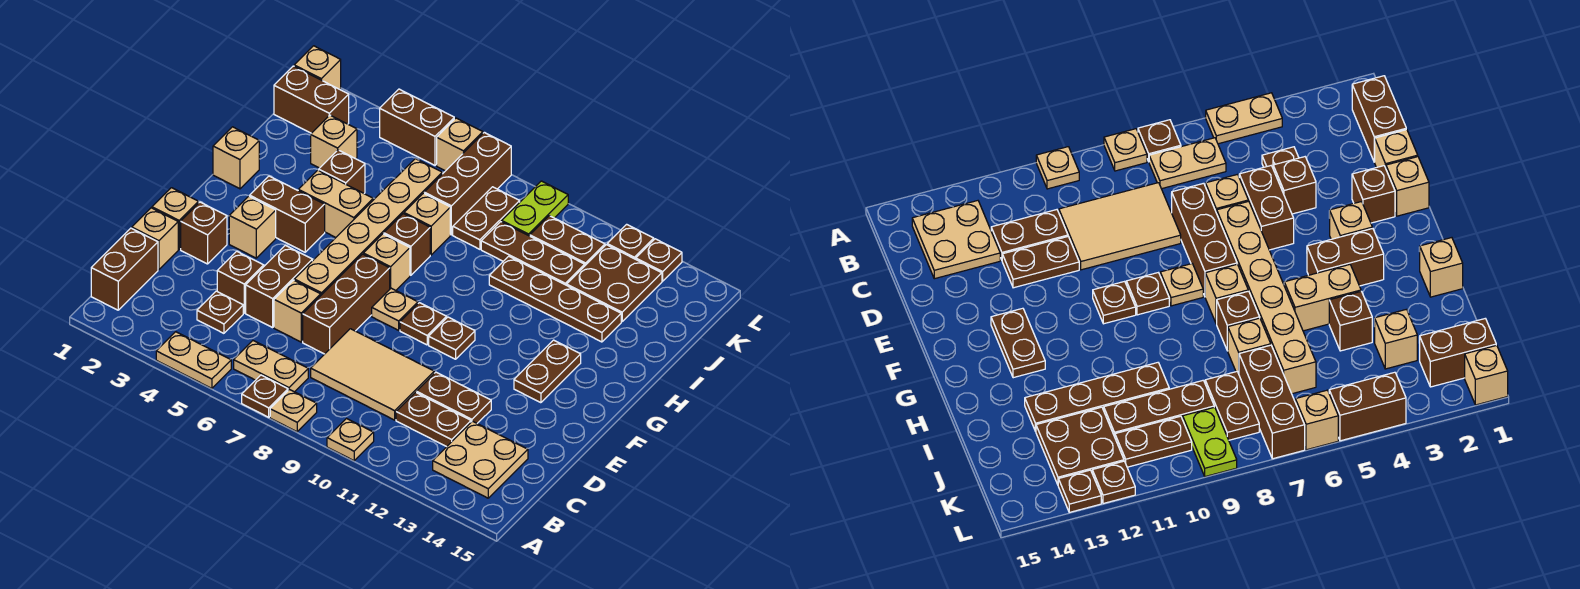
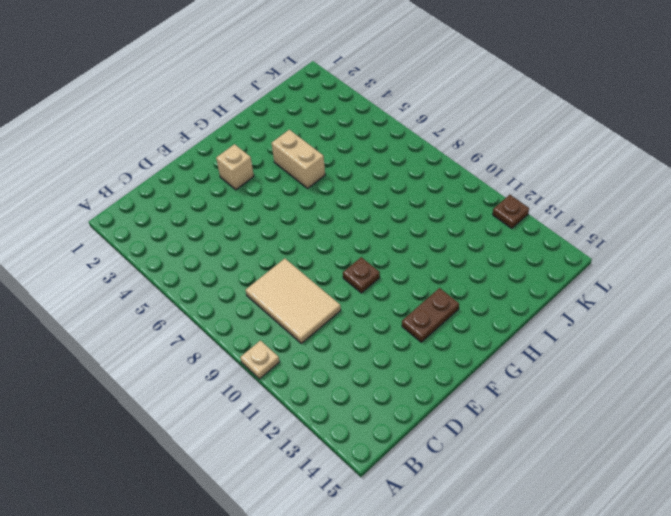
none -> tan plate A4:A5 level 1
none -> brown plate A7 level 1
none -> tan plate A8 level 1
none -> brown brick B1:C1 level 1

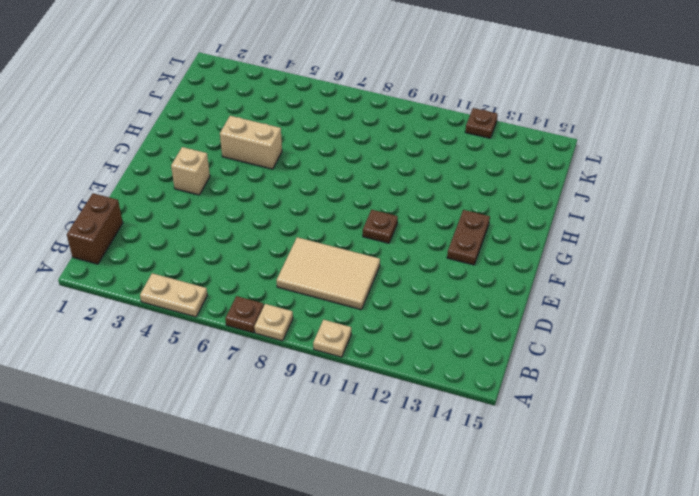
none -> tan plate B6:B7 level 1
none -> tan plate B13:C14 level 1
none -> brown plate C4 level 1
none -> brown plate C11:C12 level 1

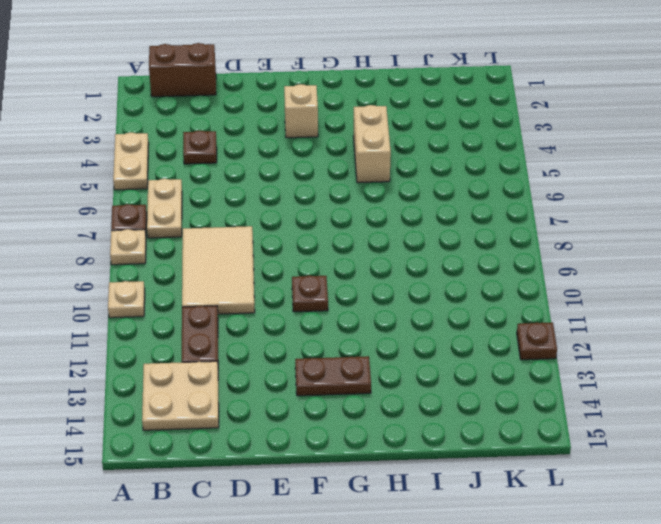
none -> tan brick D1 level 1
none -> brown brick D4 level 1
none -> brown brick D5:E5 level 1
none -> tan brick D6 level 1

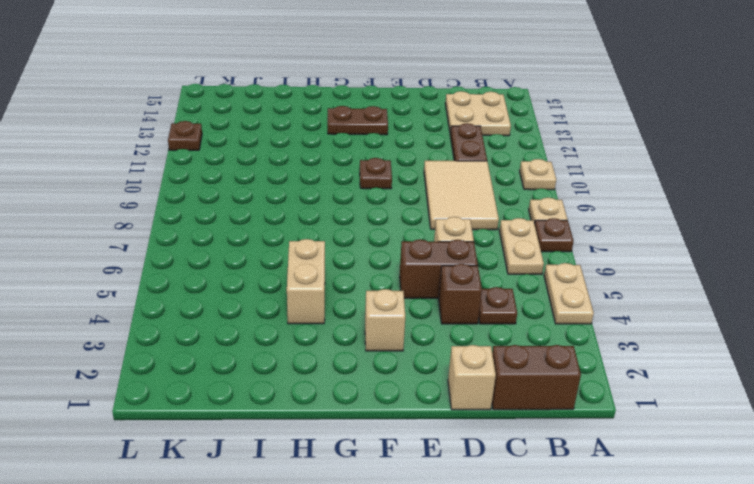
none -> brown brick D7:F7 level 1
none -> brown plate D11:D12 level 1
none -> tan brick E1 level 1
none -> brown brick E2 level 1

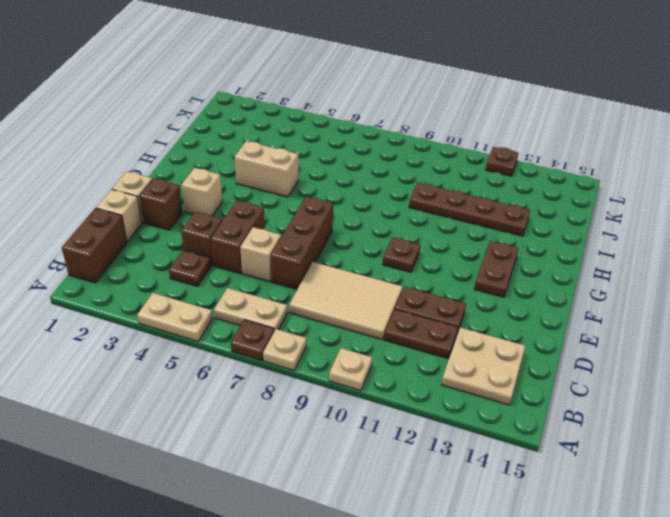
none -> tan brick E6:J6 level 1
none -> tan plate F8 level 1
none -> brown plate F9 level 1
none -> brown brick G3:G4 level 1

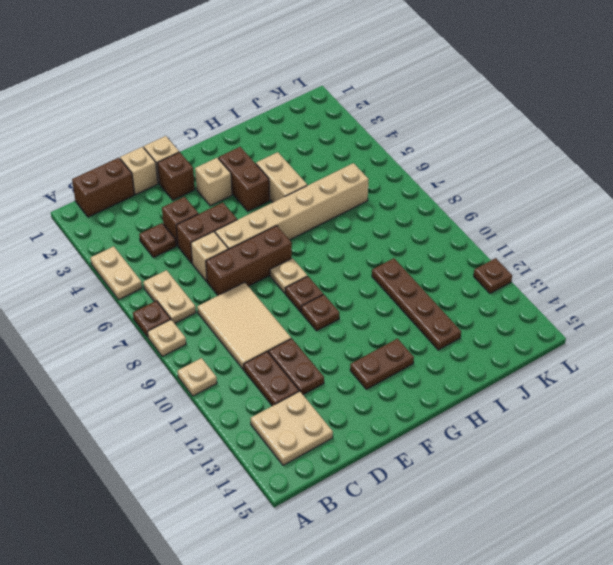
none -> tan brick G7 level 1
none -> tan brick H1 level 1
none -> brown brick H7 level 1
none -> brown brick I4 level 1

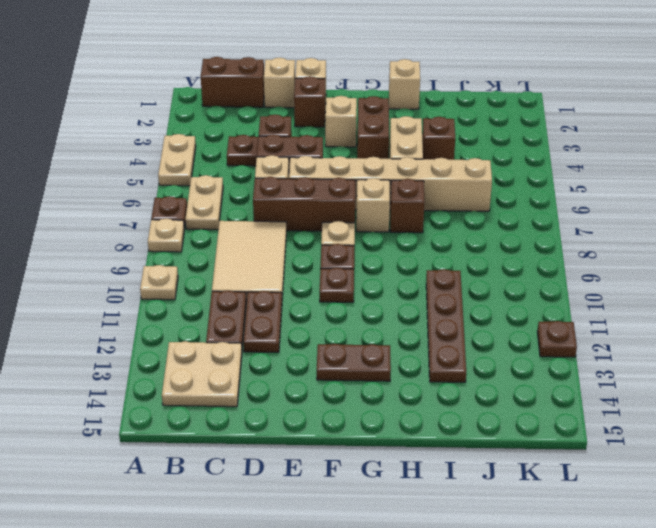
none -> tan brick I7 level 1
none -> tan brick J3 level 1
none -> brown brick J7:L7 level 1
none -> brown plate J8:K8 level 1

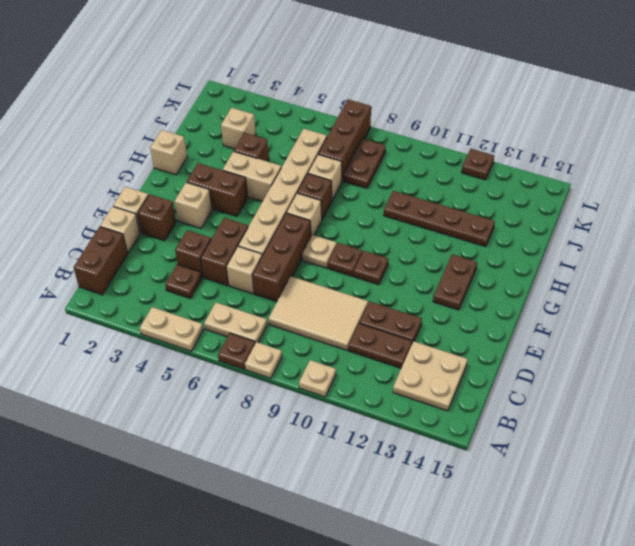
none -> brown plate J9:J11 level 1
none -> brown plate J12:K13 level 1
none -> brown brick K1:K2 level 1
none -> lime plate K9:L9 level 1

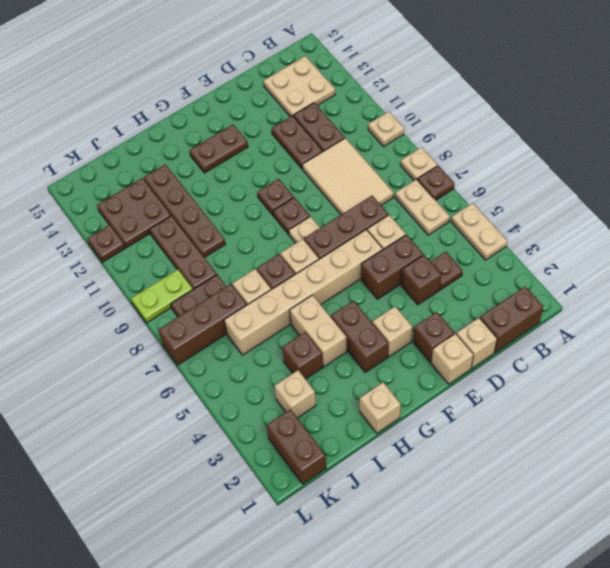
none -> brown plate K10:K11 level 1
none -> tan brick L1 level 1
none -> brown brick L4:L5 level 1
none -> tan brick L6 level 1

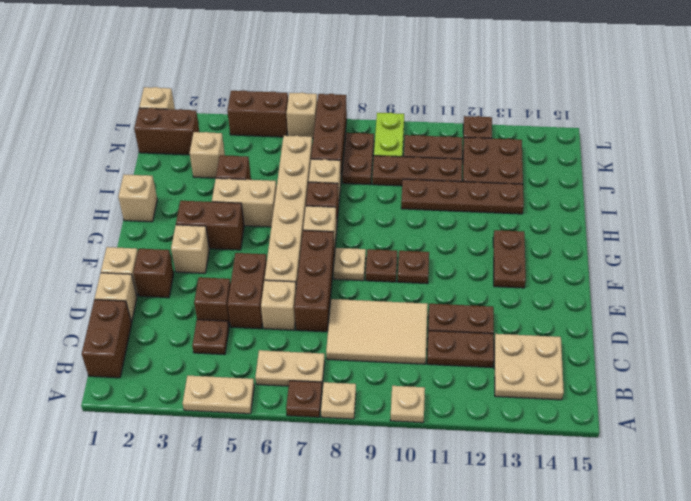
none -> brown plate L13 level 1

